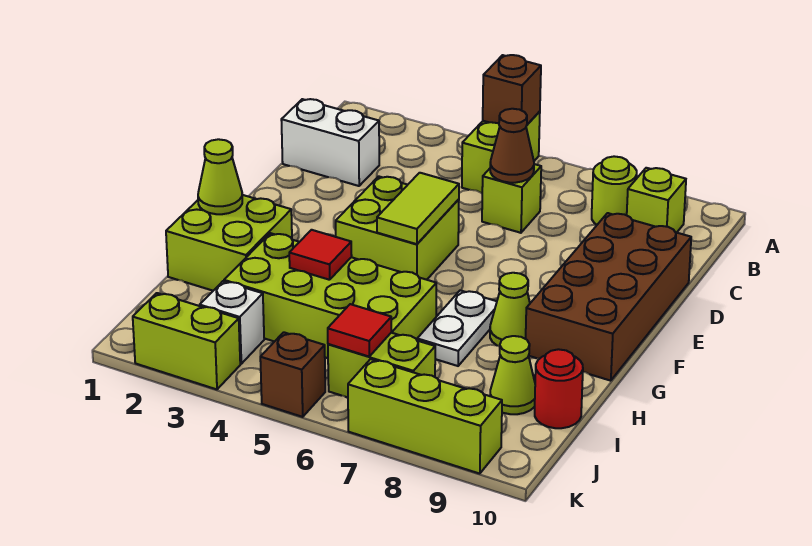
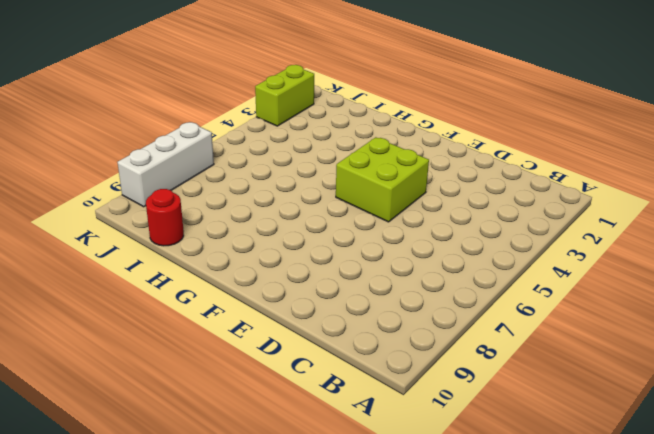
white brick K7:K9 level 1 -> lime brick K7:K9 level 1
none -> lime brick A5:B5 level 1
none -> lime round brick B8 level 1
none -> lime brick B9 level 1

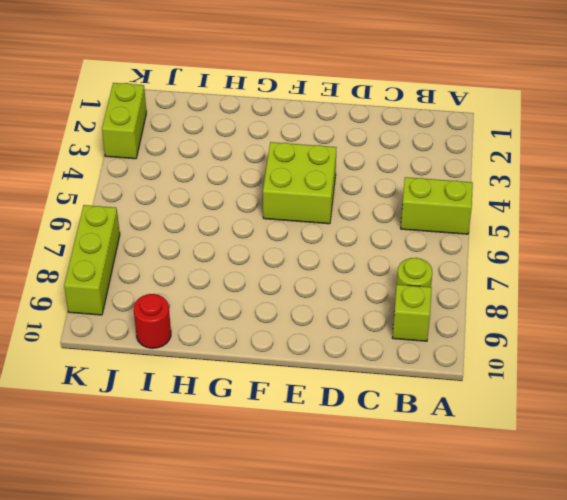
none -> white brick C1:C2 level 1
none -> lime brick C6 level 1
none -> brown brick D9:G10 level 1

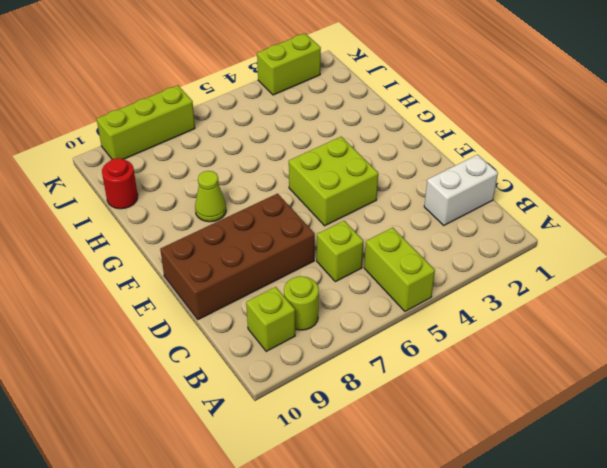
brown brick D7:E10 level 1 -> brown brick D9:G10 level 1
none -> lime brick G1:H2 level 1
none -> white plate G7:H7 level 1
none -> lime brick H3:I6 level 1

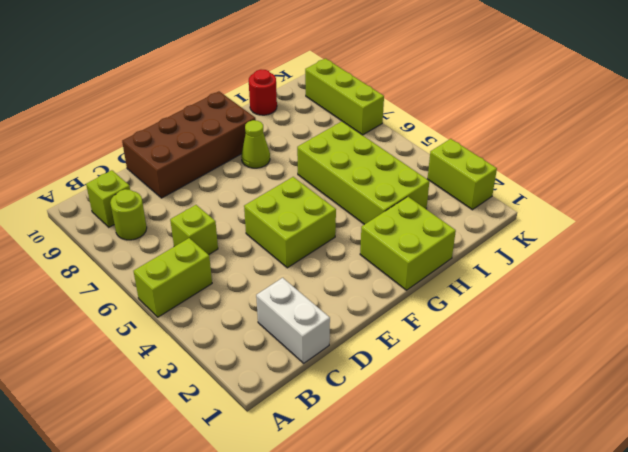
none -> white plate G7:H7 level 1
none -> lime cone I9 level 1
none -> white brick J3 level 1

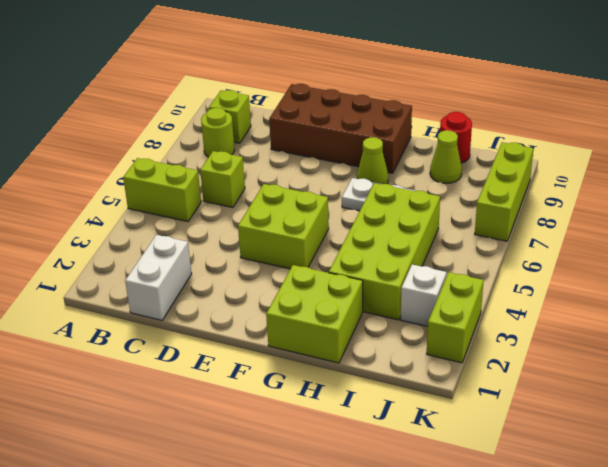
none -> lime brick J6:J7 level 1
none -> brown brick K5 level 1
none -> brown brick A5 level 2

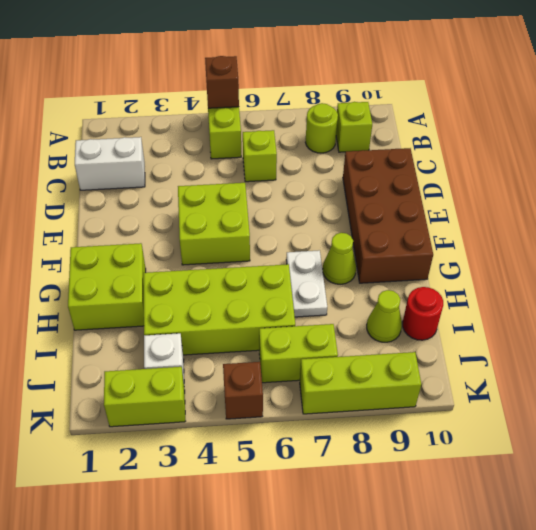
none -> brown cone C6 level 2
none -> lime tile E5:F5 level 2
none -> lime cone G1 level 2

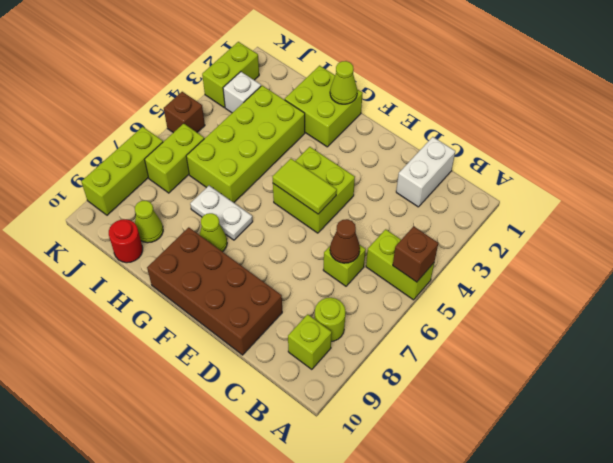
none -> red tile H4 level 2
none -> red tile J6 level 2

